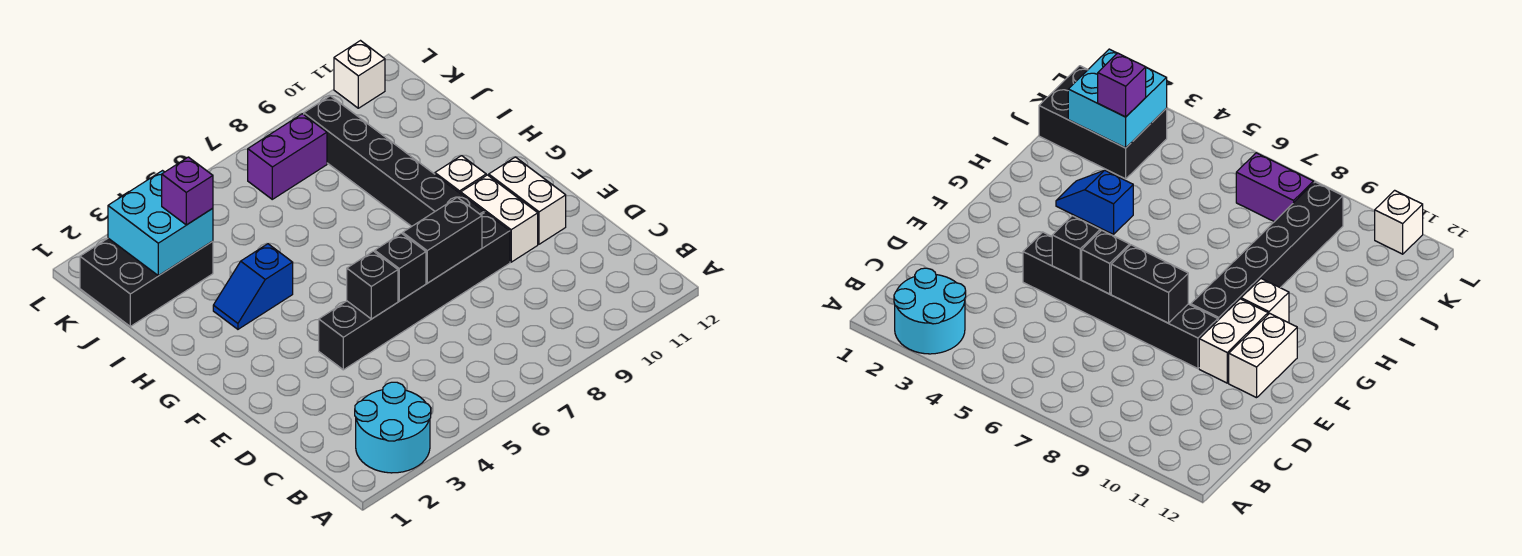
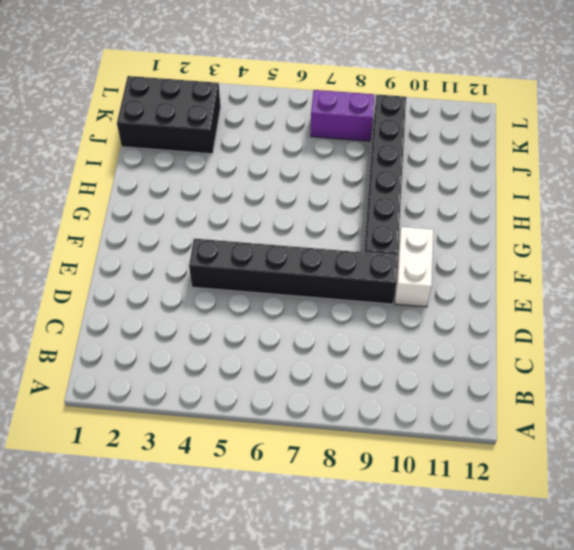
none -> cyan round brick A2:B3 level 1
none -> white brick E11:F11 level 1
none -> white brick G10 level 1

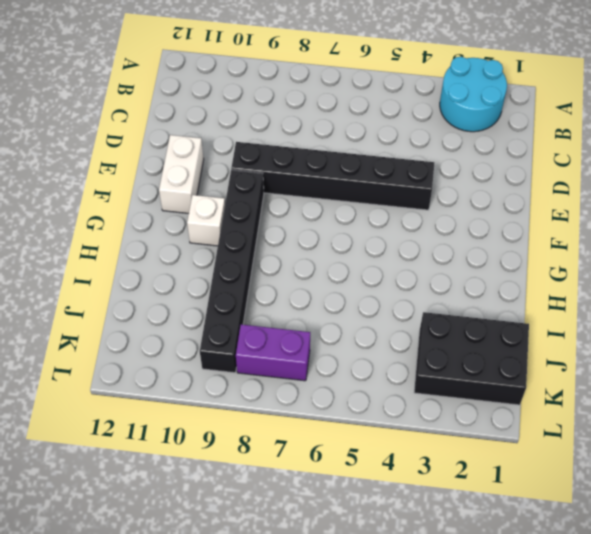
none -> white brick E10:F10 level 1
none -> blue slope H3:H4 level 1 top 4
none -> white brick L11 level 1

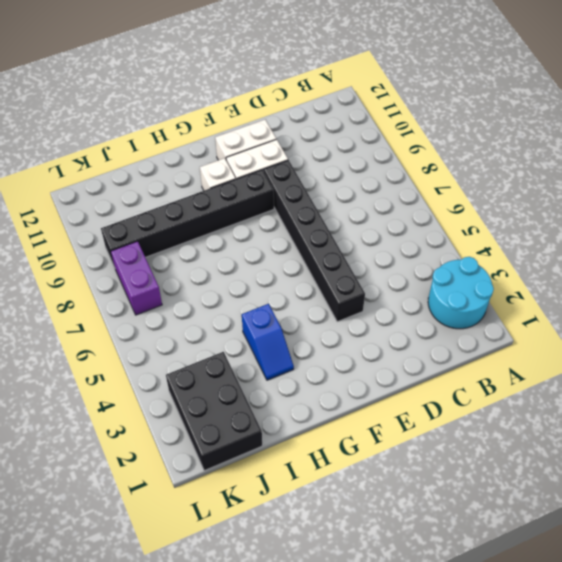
none -> white brick L11 level 1
none -> black brick E5 level 2
none -> black brick E6 level 2

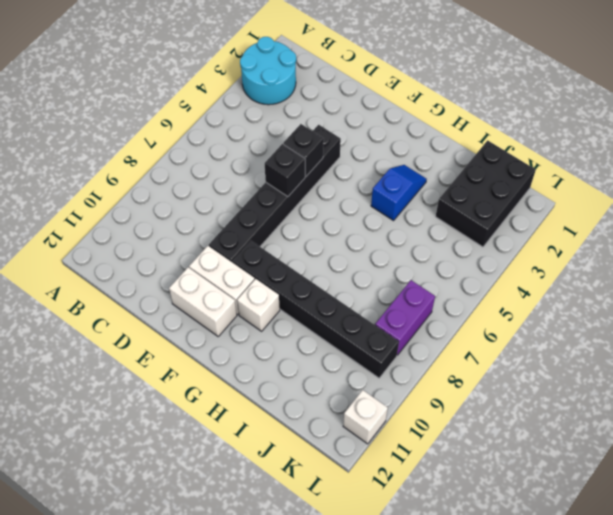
none -> black brick E7:E8 level 2
none -> cyan brick J2:K3 level 2
none -> purple brick J3 level 3

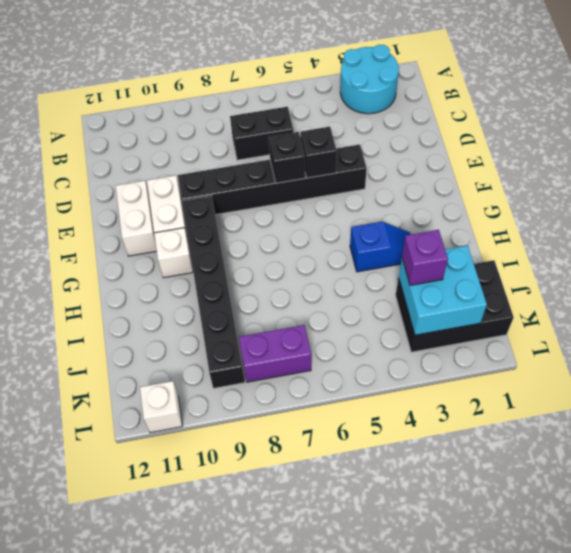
black brick C6:C7 level 1 -> black brick E7:E8 level 2

